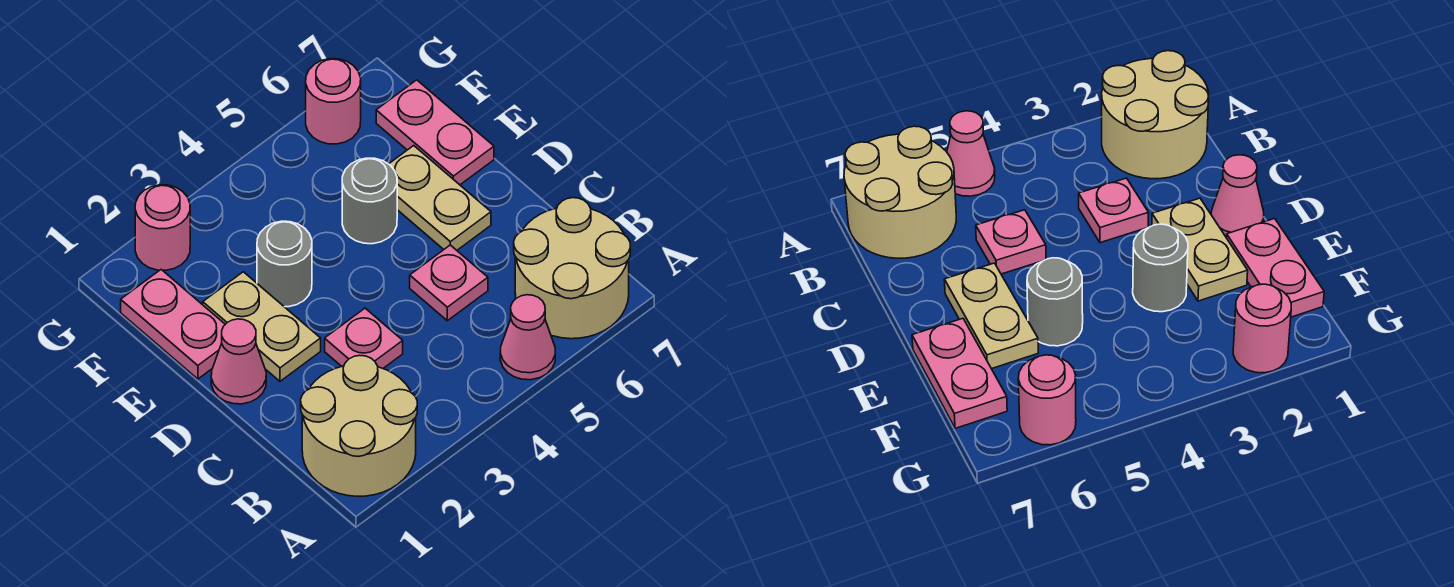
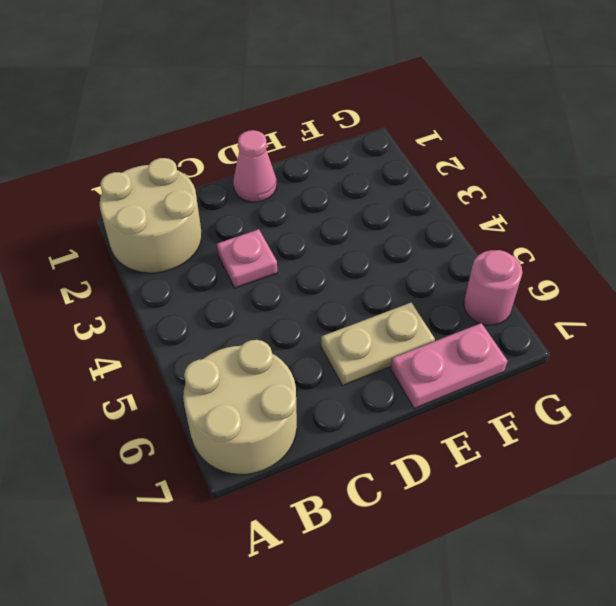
none -> pink cone A5 level 1
none -> pink plate C5 level 1
none -> tan plate D2:E2 level 1

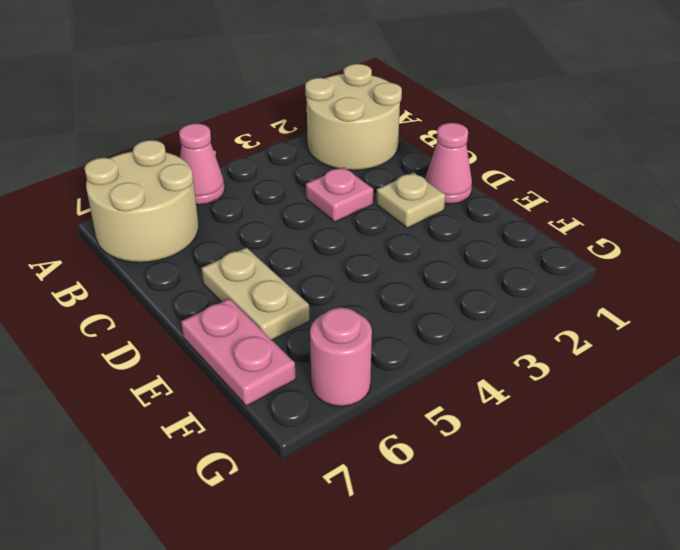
tan plate D2 level 1 -> tan plate D2:E2 level 1
none -> pink plate C5 level 1
none -> pink plate E1:F1 level 1
none -> grey round brick E3 level 1

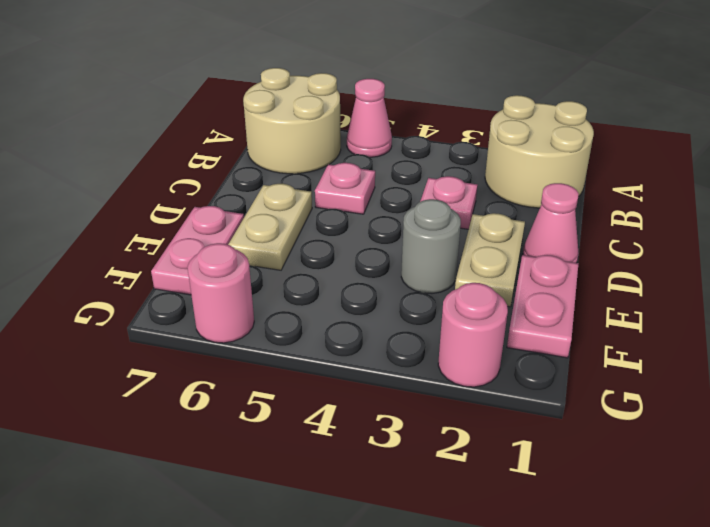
none -> grey round brick E5 level 1

